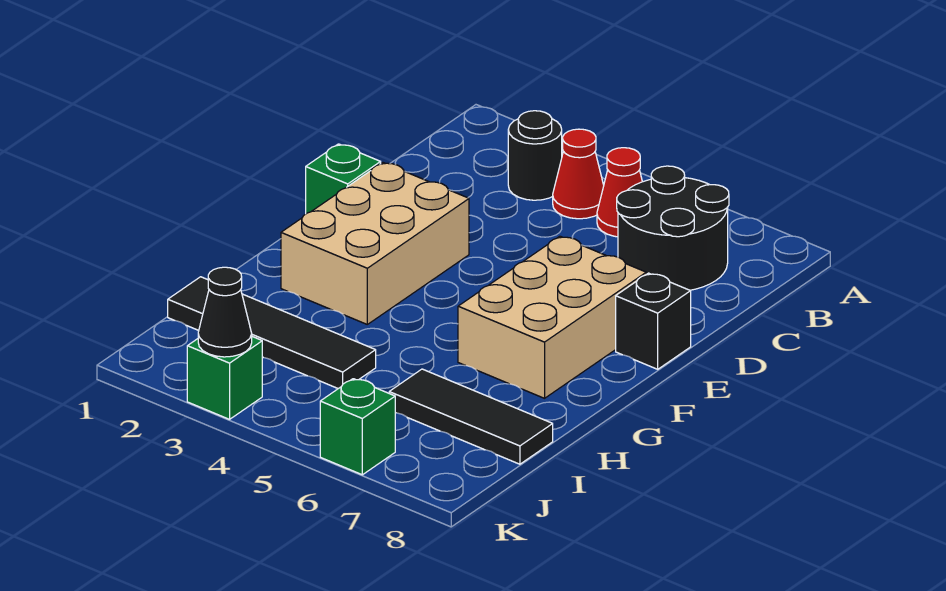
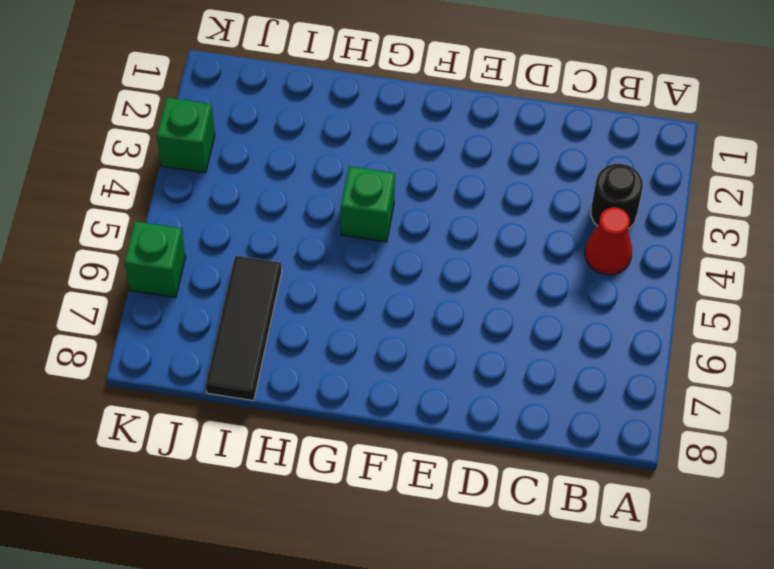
green brick G4 level 1 -> green brick E1 level 1
none -> red cone B5 level 1
none -> black round brick B6:C7 level 1
none -> tan brick E2:G3 level 1

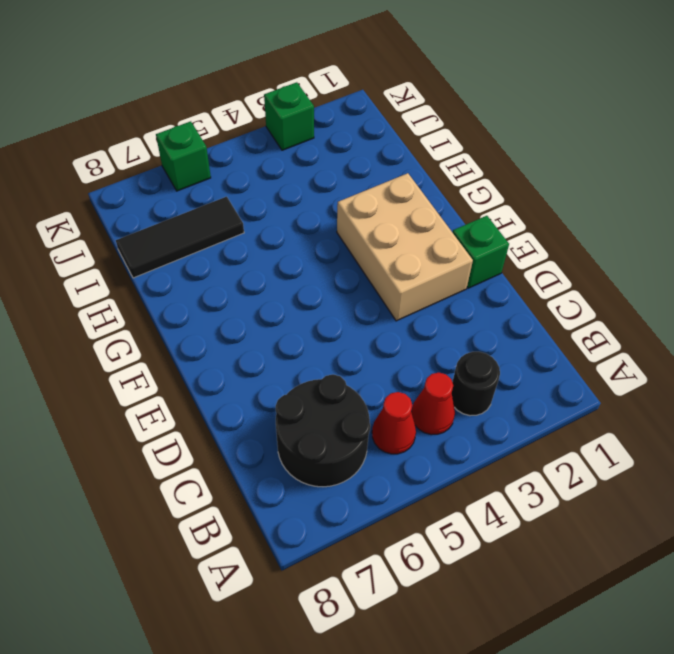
none -> tan brick E6:G7 level 1
none -> black brick E8 level 1
none -> black tile I1:I4 level 1

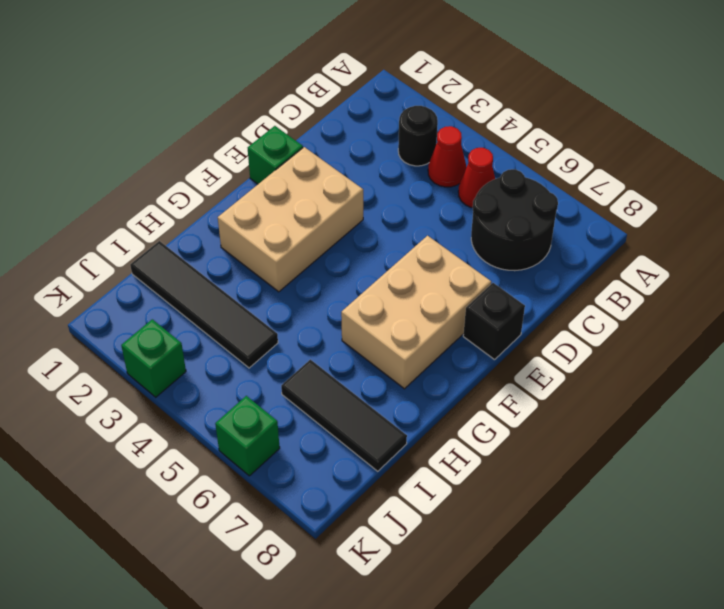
none -> black cone K3 level 2

